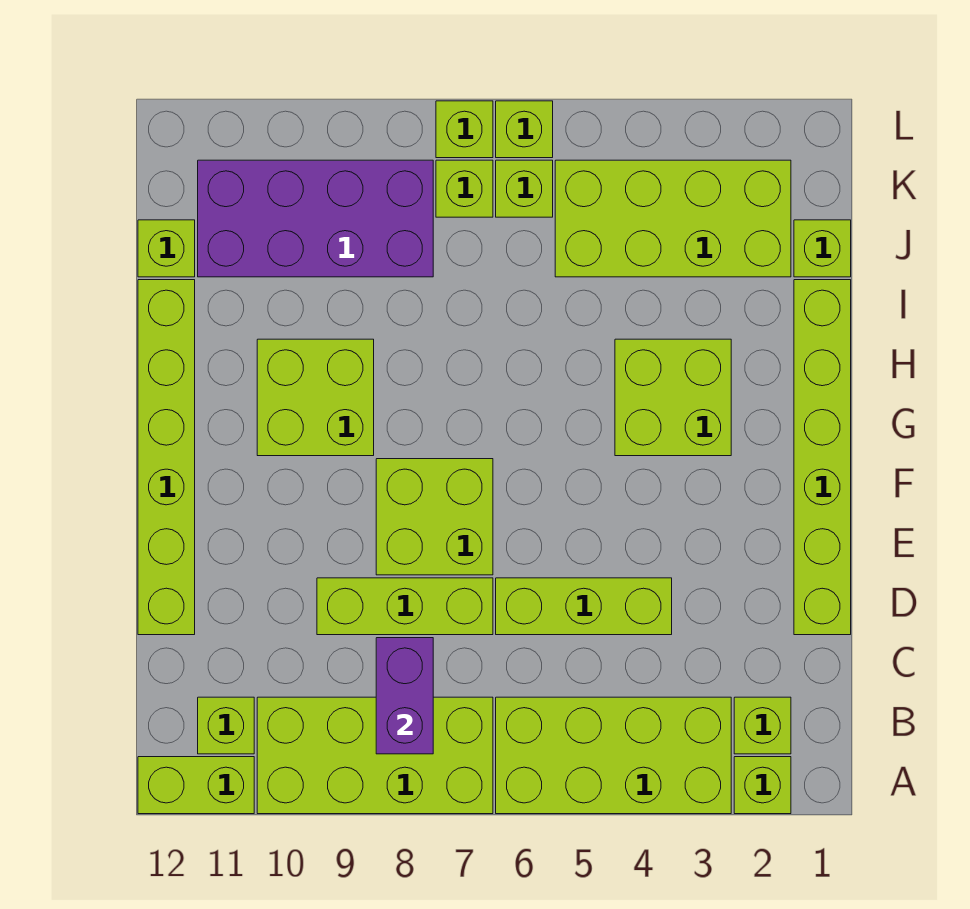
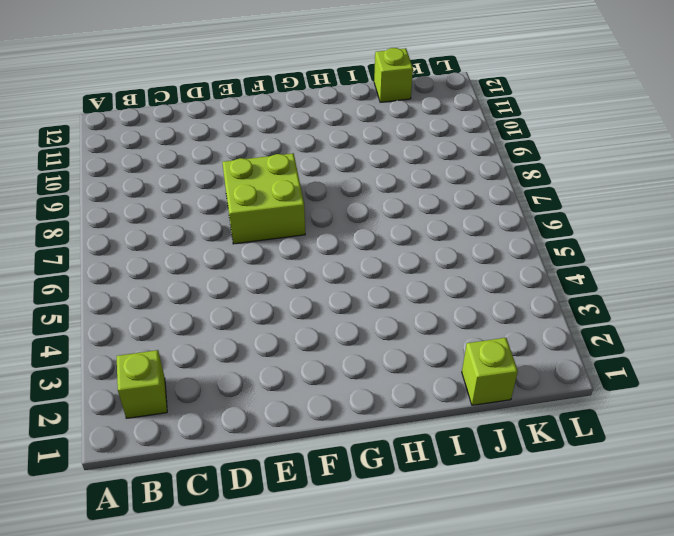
none -> lime brick A2 level 1
none -> lime brick A3:B6 level 1
none -> lime brick A7:B10 level 1

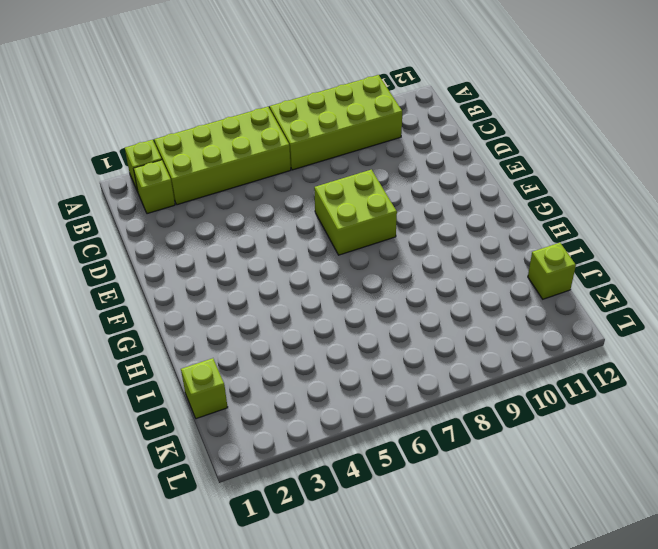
none -> lime brick A11:A12 level 1
none -> lime brick B11 level 1
none -> lime brick D1:I1 level 1

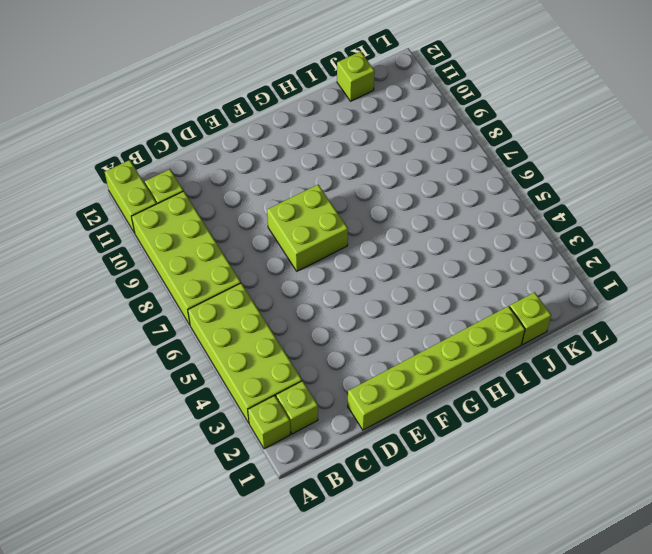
none -> lime brick D4:D6 level 1
none -> lime brick D7:D9 level 1
none -> lime brick D12:I12 level 1

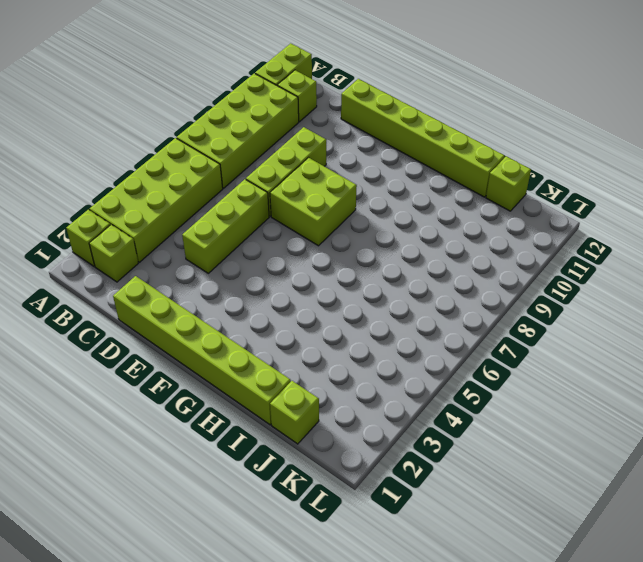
none -> lime brick G3:H4 level 1
none -> lime brick G9:H10 level 1
none -> lime brick J2:K5 level 1

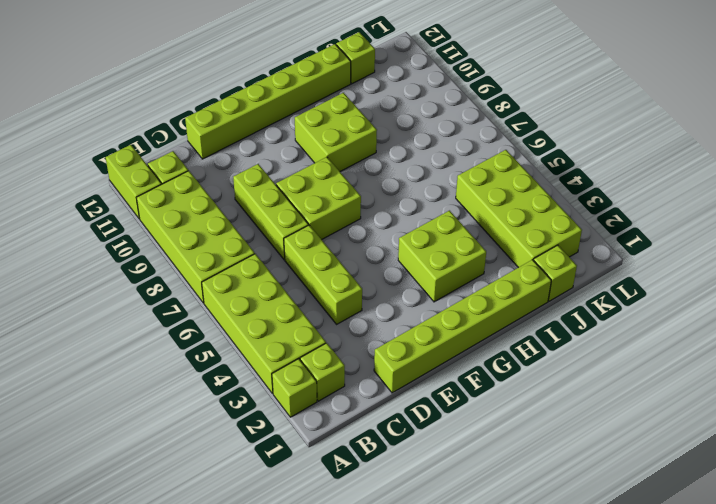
none -> purple brick J8:K11 level 1
none -> lime brick K6 level 1
none -> lime brick K7 level 1

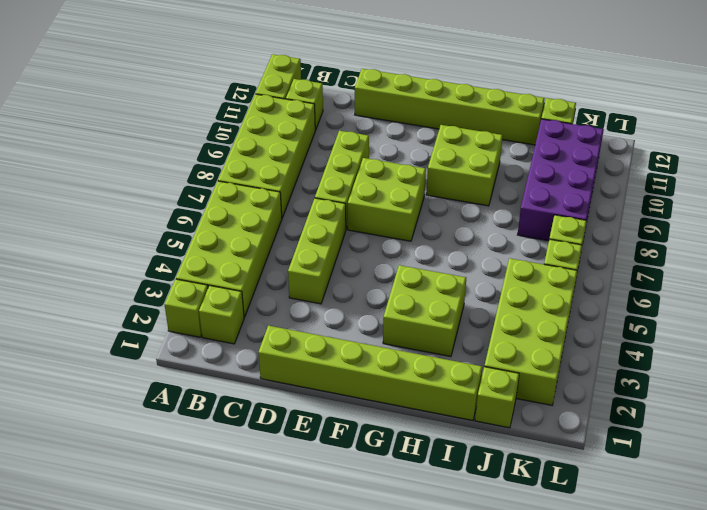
none -> lime brick L6 level 1
none -> lime brick L7 level 1
none -> purple brick B8:C8 level 2

